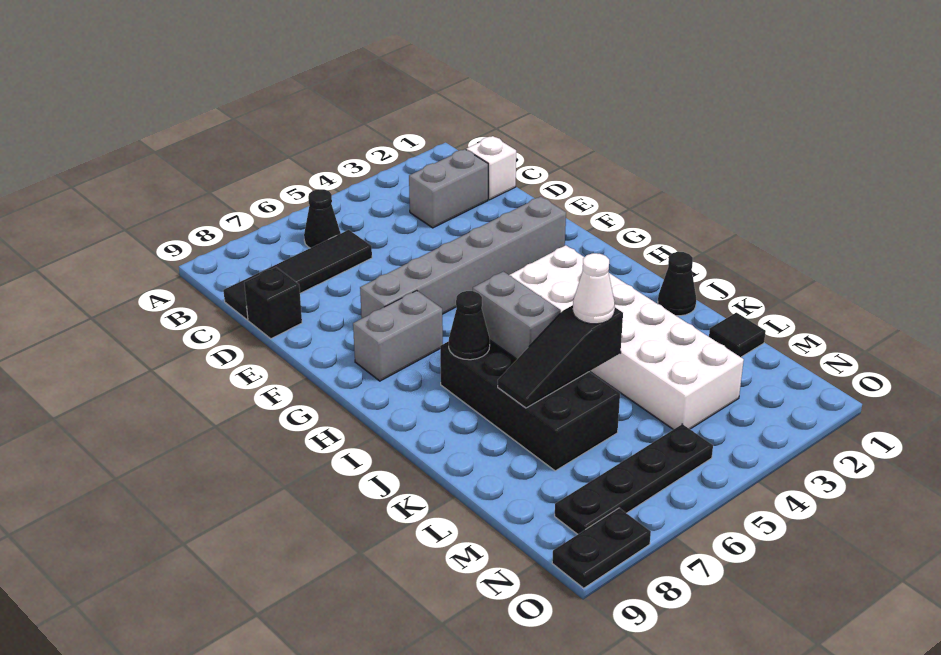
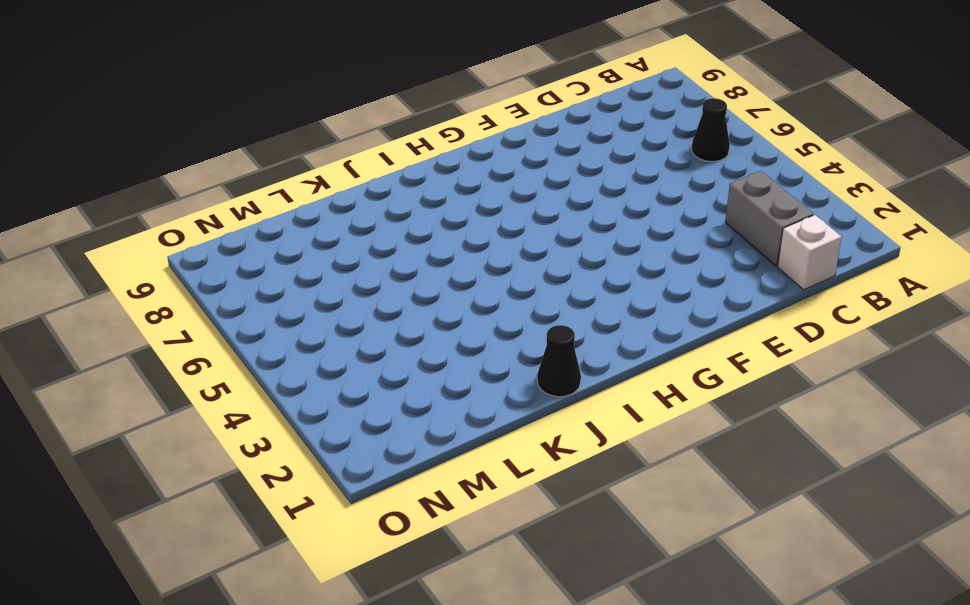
none -> black tile C6:C9 level 1
none -> black brick D9 level 1
none -> grey brick F2:F7 level 1

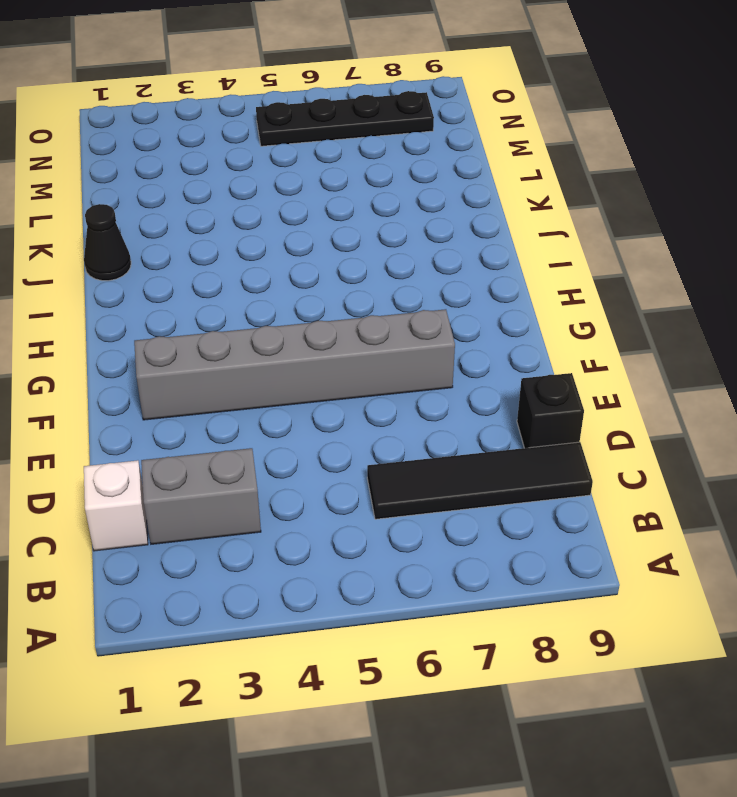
none -> black cone B6 level 1
none -> grey brick G7:G8 level 1
none -> white brick H3:M4 level 1

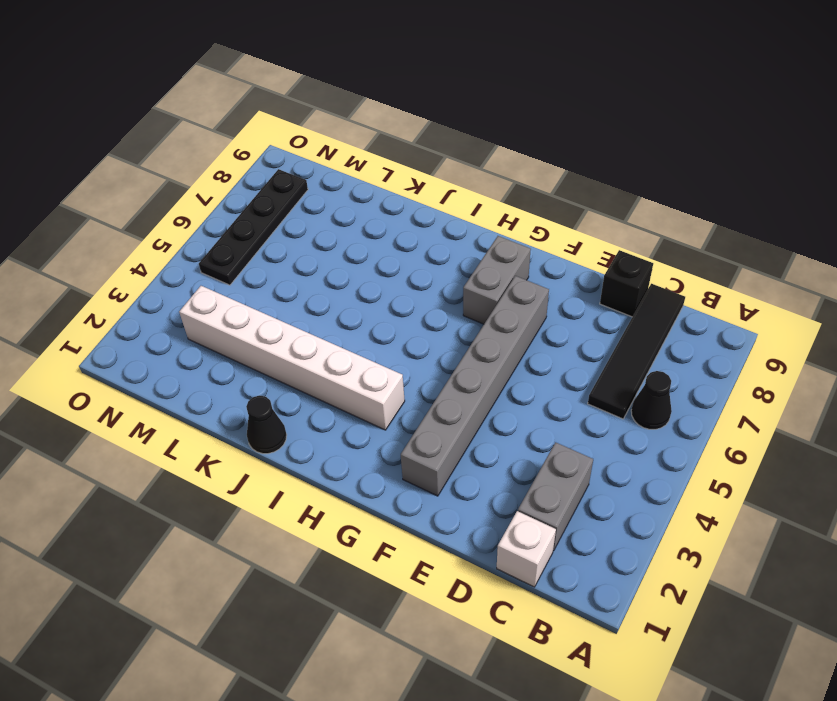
white brick H3:M3 level 1 -> white brick H3:M4 level 1
none -> black brick I6:L7 level 1
none -> black tile L1 level 1
none -> black plate O8:O9 level 1

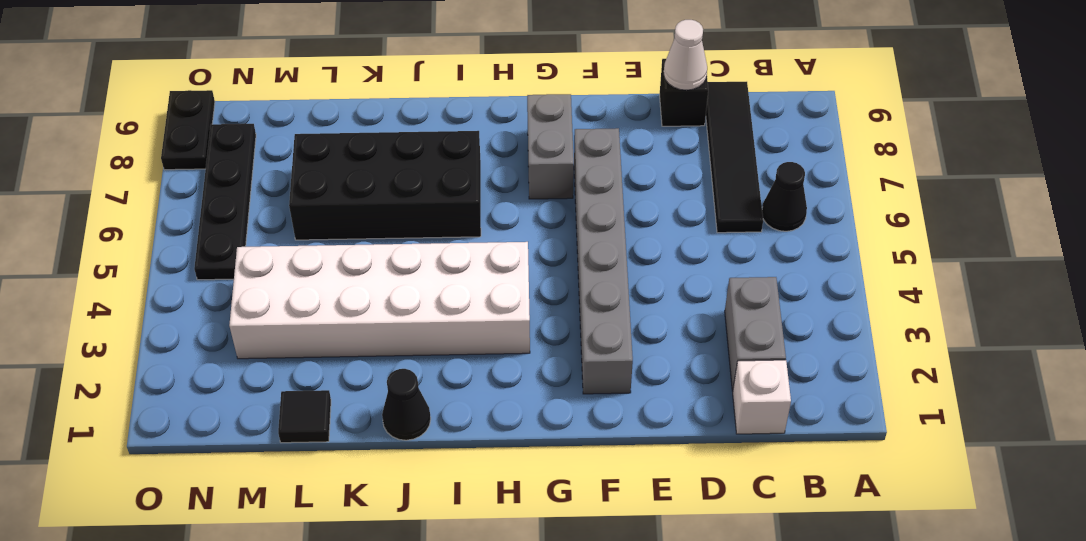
white cone D9 level 2 -> white cone K5 level 3
none -> grey brick I6:J6 level 2
none -> black cone I7 level 2
none -> black slope K5:K7 level 2 top 5

